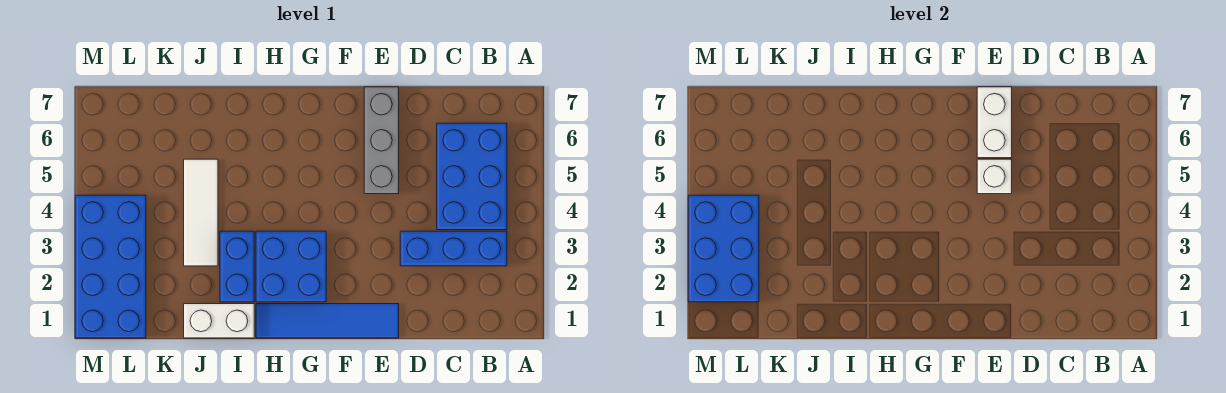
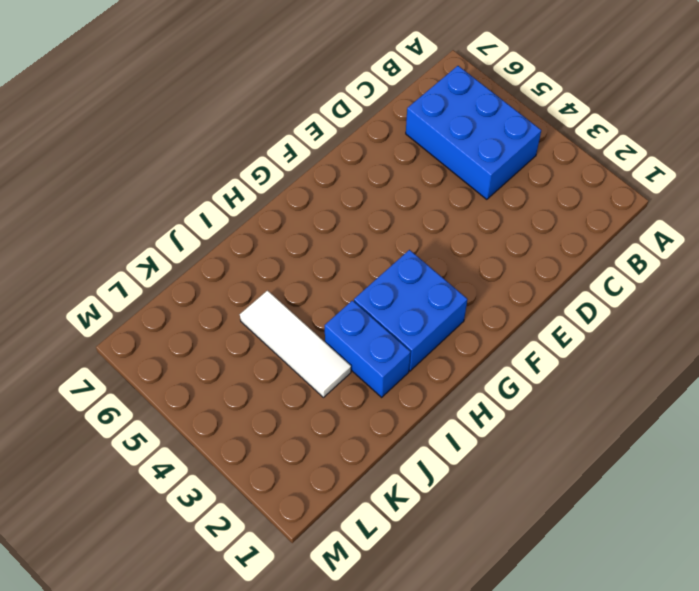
none -> blue brick B3:D3 level 1
none -> blue tile E1:H1 level 1
none -> grey brick E5:E7 level 1

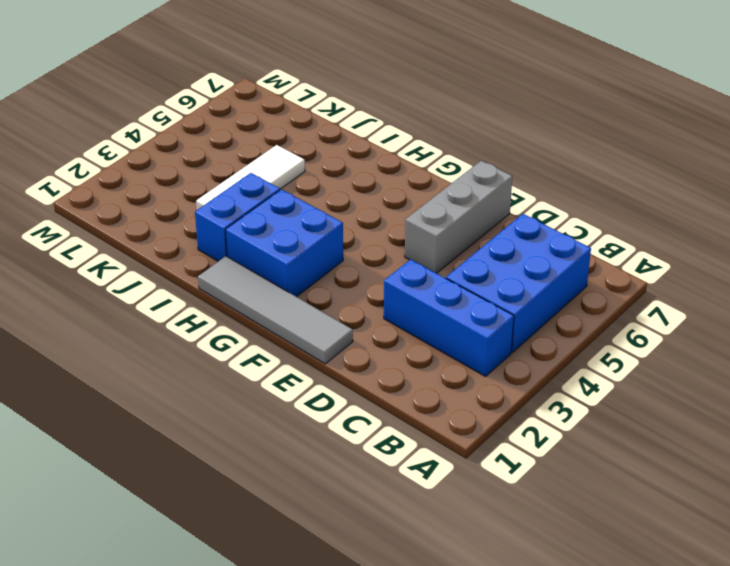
grey tile E1:H1 level 1 -> blue tile E1:H1 level 1
none -> white brick I1:J1 level 1
none -> blue brick L1:M4 level 1
none -> white brick E5 level 2

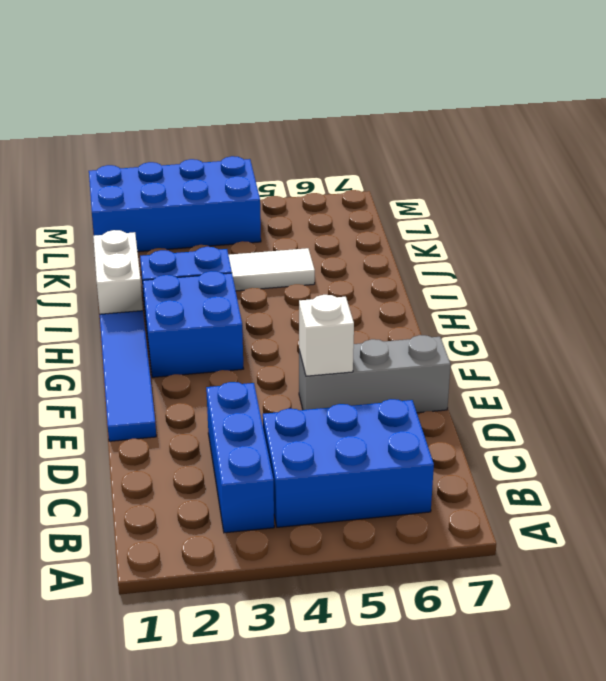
none -> white brick E6:E7 level 2
none -> blue brick L2:M4 level 2

